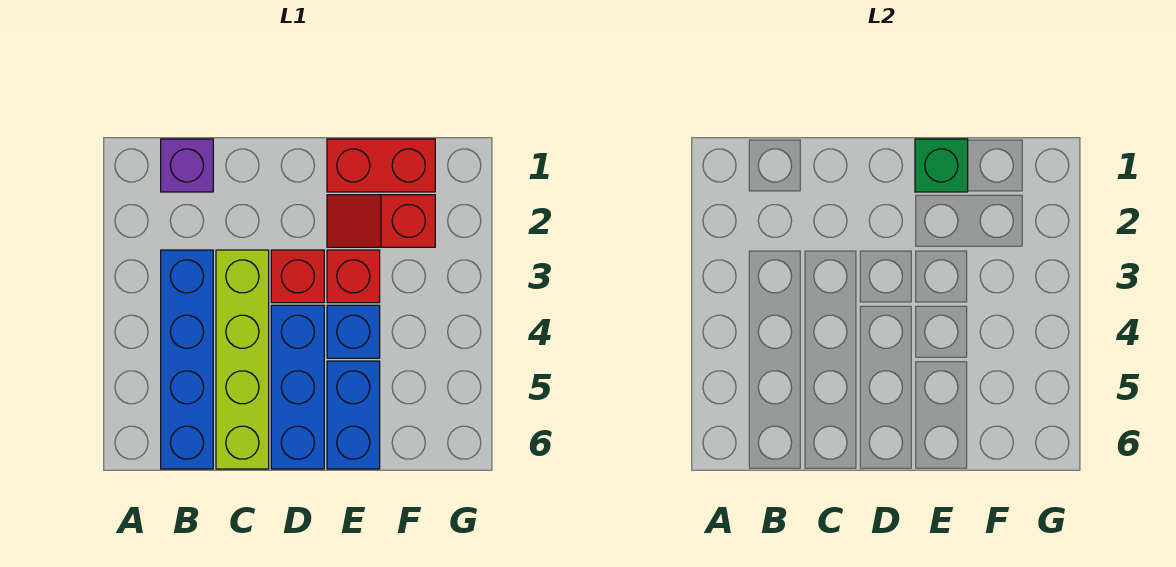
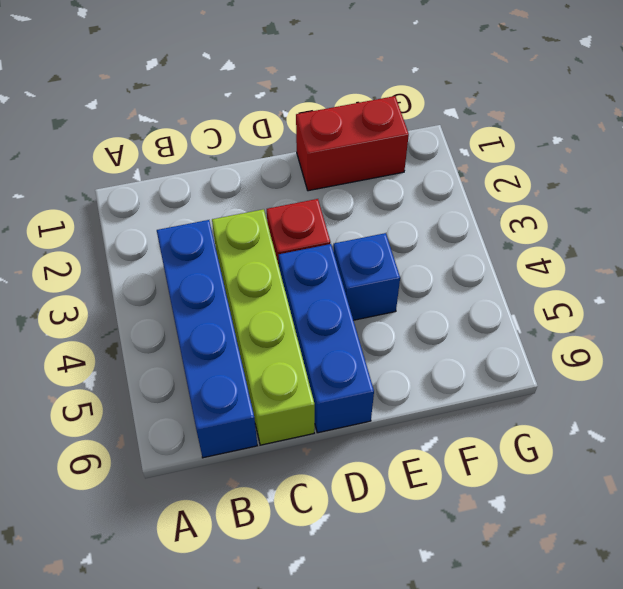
none -> purple brick B1 level 1
none -> red slope E2:F2 level 1 top F

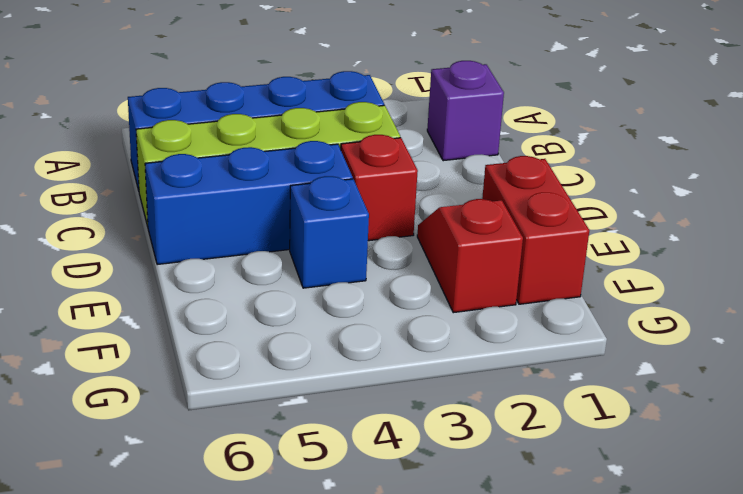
none -> red brick E3 level 1
none -> blue brick E5:E6 level 1

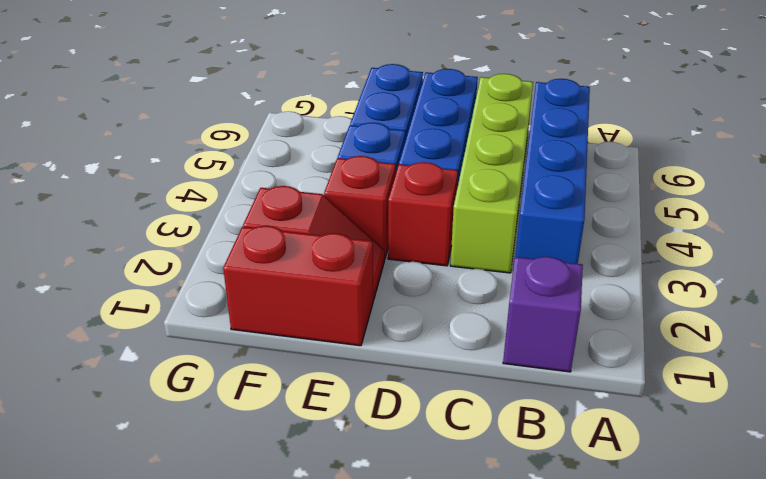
none -> green brick E1 level 2

